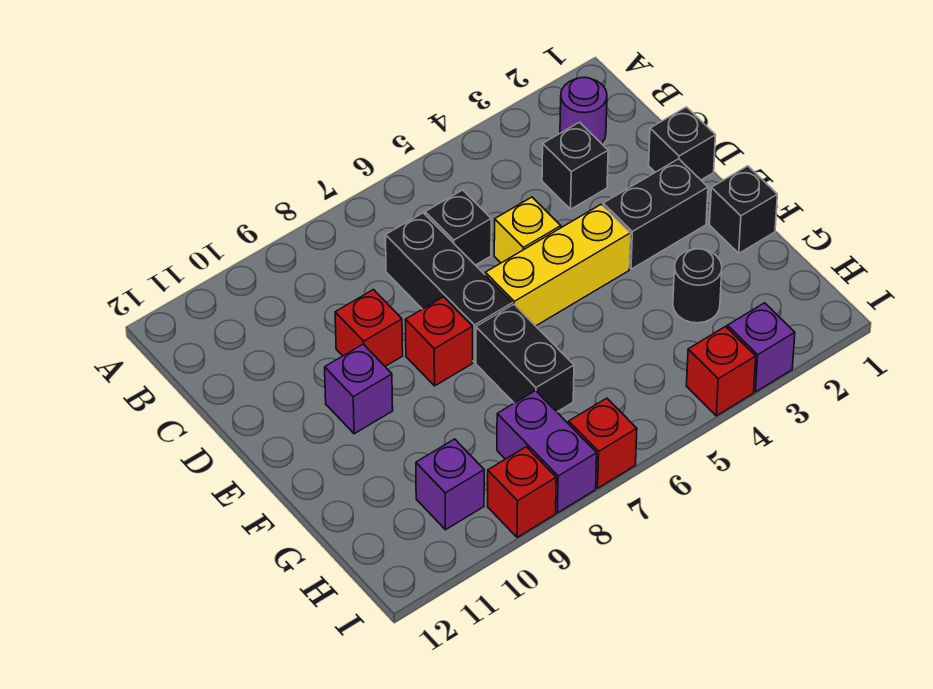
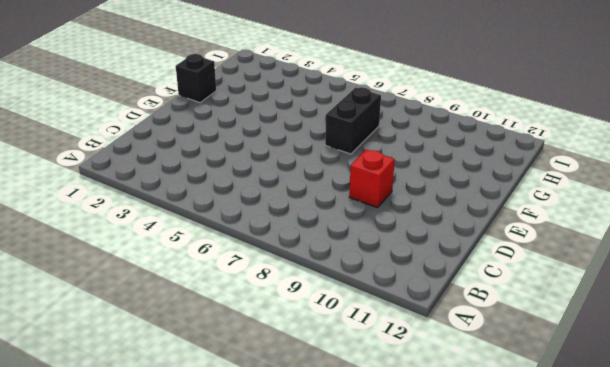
none -> purple round brick B2 level 1
none -> black brick C3 level 1
none -> black brick C6 level 1

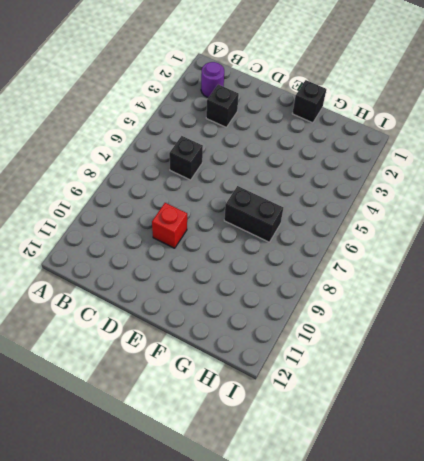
none -> black brick C7:E7 level 1
none -> black brick D1 level 1
none -> yellow brick D5 level 1

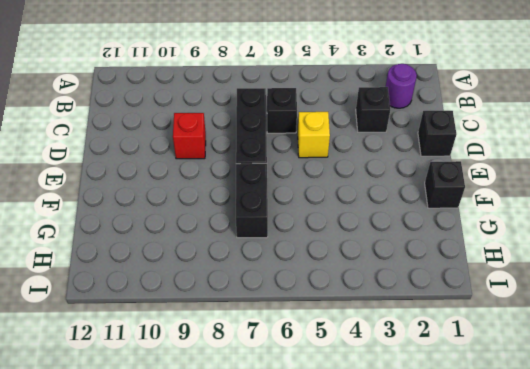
none -> black brick E2:E3 level 1
none -> yellow brick E4:E6 level 1
none -> red brick E8 level 1

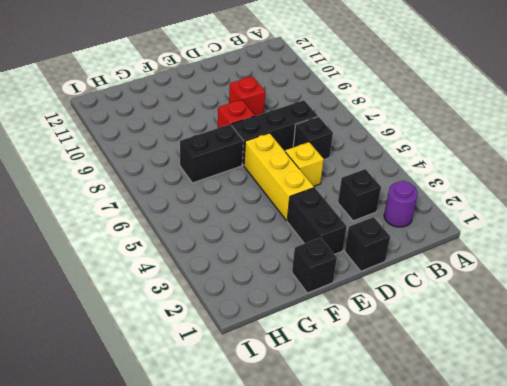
none -> purple brick E10 level 1
none -> black round brick G3 level 1
none -> purple brick H8:I8 level 1

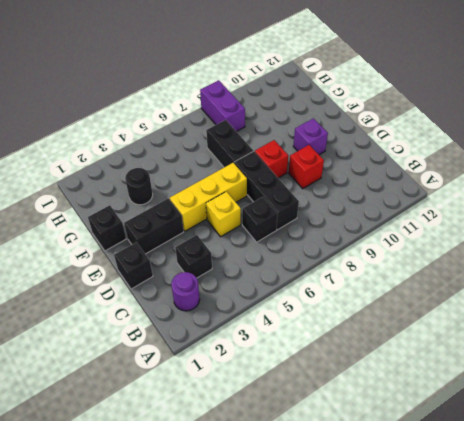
none -> purple brick H10 level 1
none -> purple brick I3 level 1
none -> red brick I4 level 1

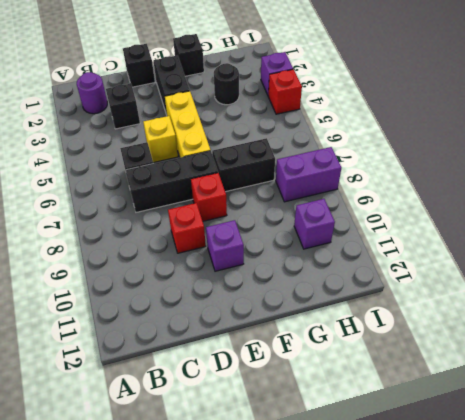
none -> red brick I7 level 1
none -> red brick I9 level 1

